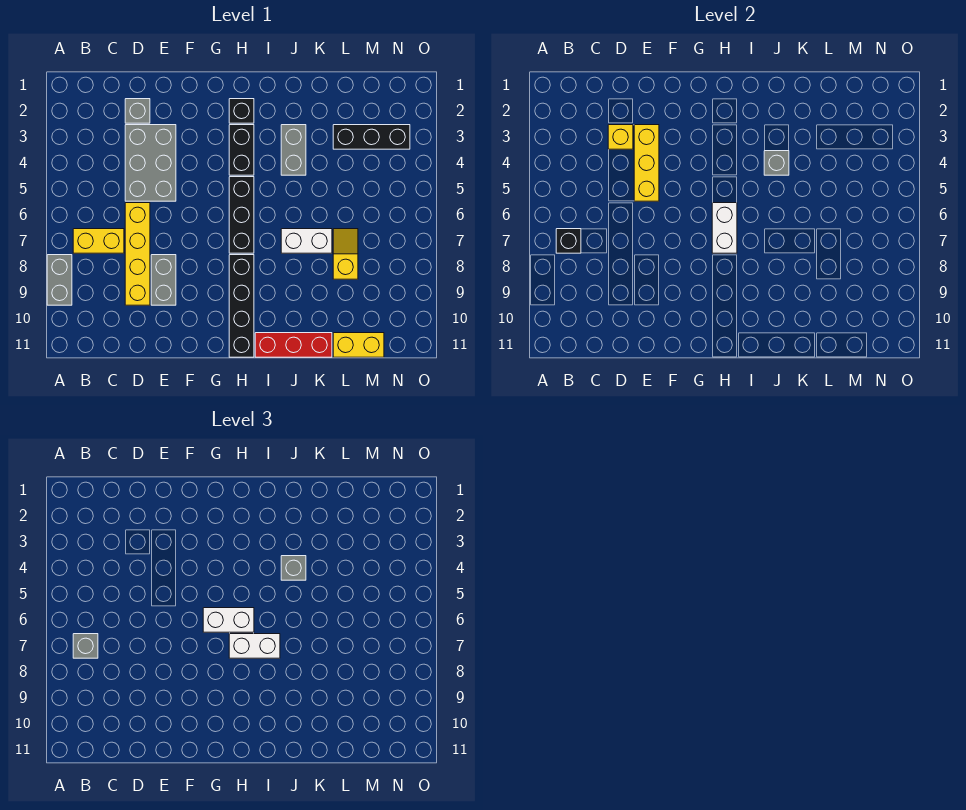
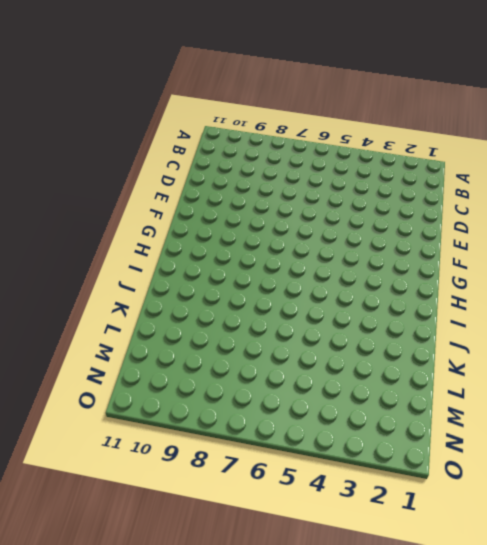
none -> grey brick A8:A9 level 1
none -> yellow brick B7:C7 level 1
none -> grey brick D2 level 1

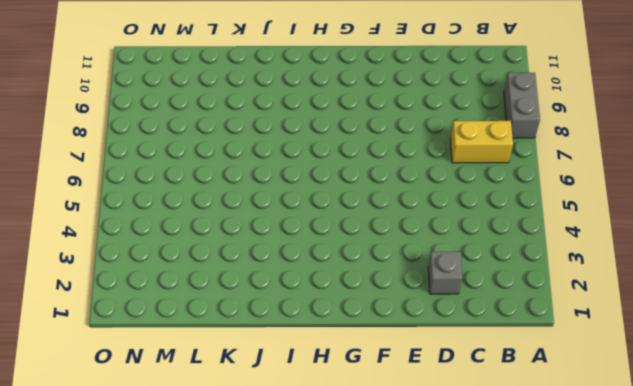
none -> grey brick D3:E5 level 1
none -> yellow brick D6:D9 level 1
none -> grey brick E8:E9 level 1

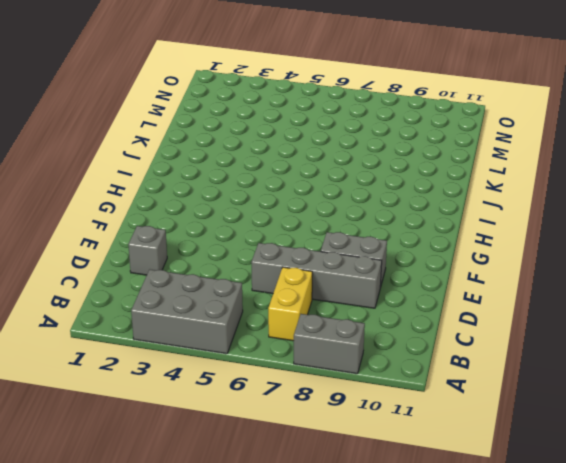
grey brick A3:B5 level 1 -> grey brick D3:E5 level 1
grey brick D6:D9 level 1 -> yellow brick D6:D9 level 1
none -> black brick H2 level 1
none -> black brick H3:H4 level 1
none -> black brick H5:H7 level 1

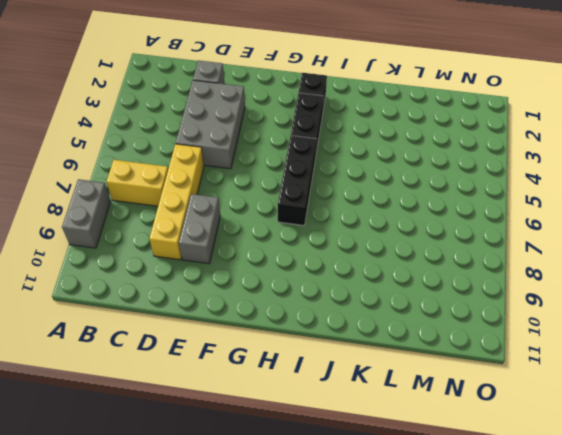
none -> black brick H8:H11 level 1
none -> red brick I11:K11 level 1
none -> grey brick J3:J4 level 1

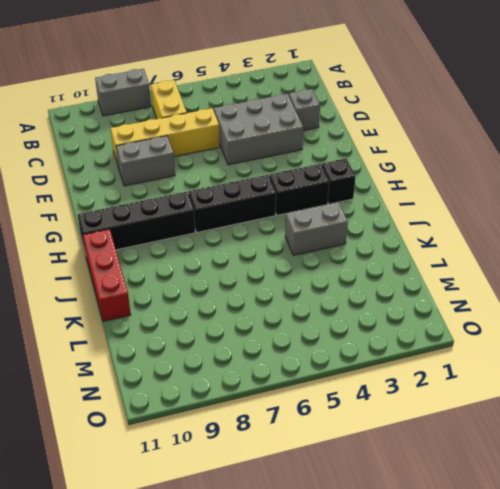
none -> white brick J7:K7 level 1
none -> black brick L3:N3 level 1
none -> yellow slope L7:L8 level 1 top 8

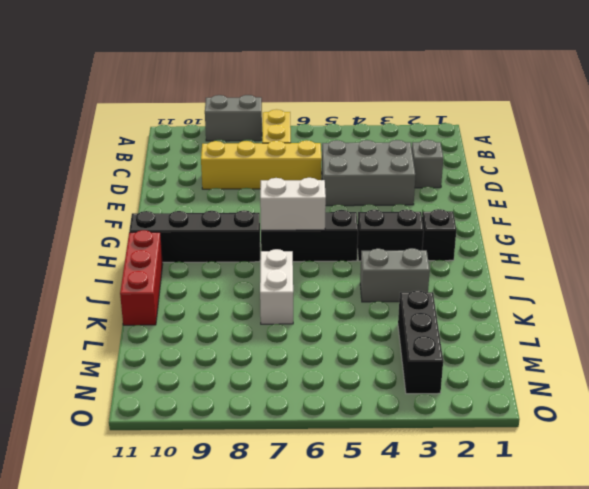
none -> grey brick E8:E9 level 1
none -> yellow slope L7:L8 level 1 top 8
none -> yellow brick L11:M11 level 1

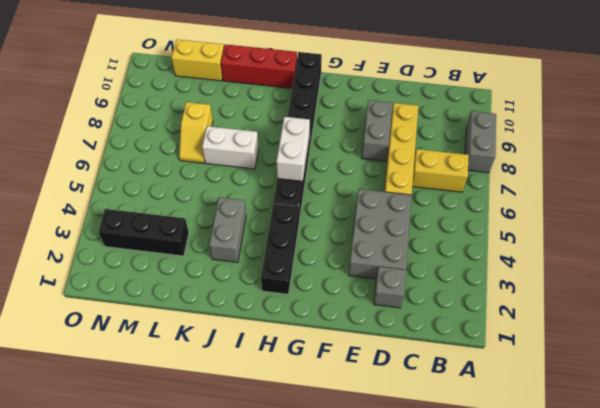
none -> black brick B7 level 2
none -> yellow brick D3 level 2
none -> yellow brick E3:E5 level 2

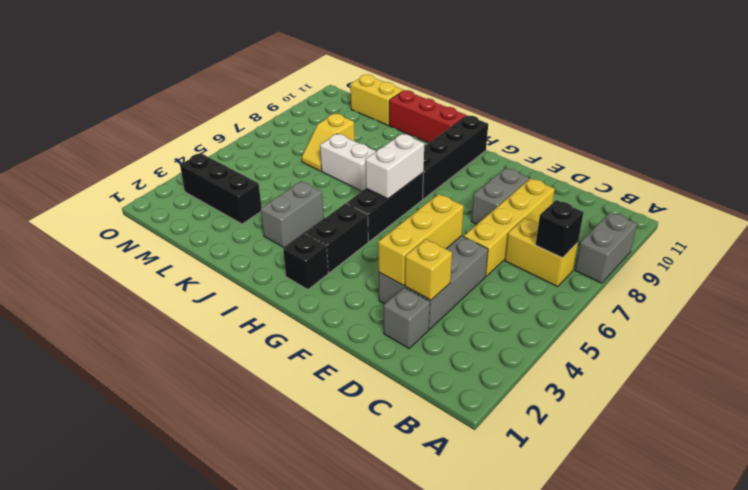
none -> grey brick J4 level 2
none -> grey brick B7 level 3
none -> white brick G6:H6 level 3

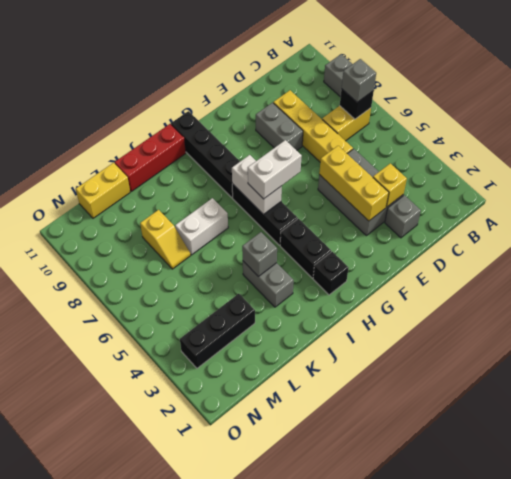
none -> white brick H7:I7 level 3
none -> grey brick J4 level 3

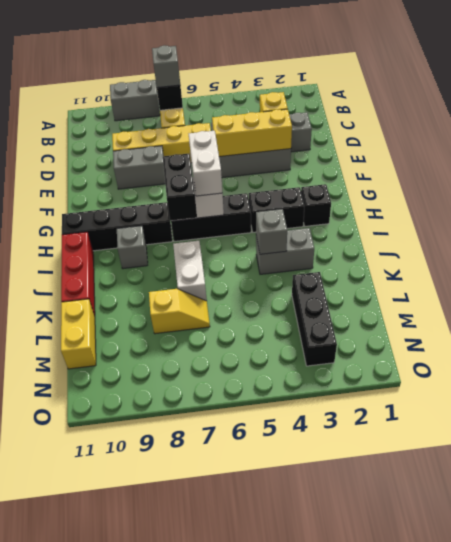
black brick H7:I7 level 3 -> white brick H7:I7 level 3
grey brick I9 level 1 -> grey brick J4 level 3

